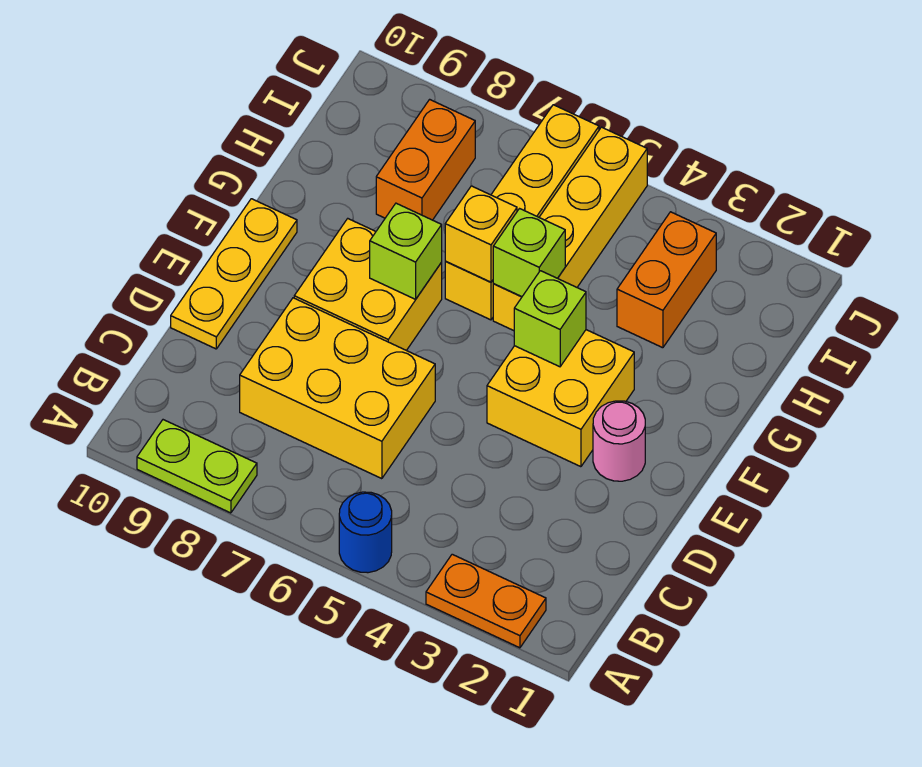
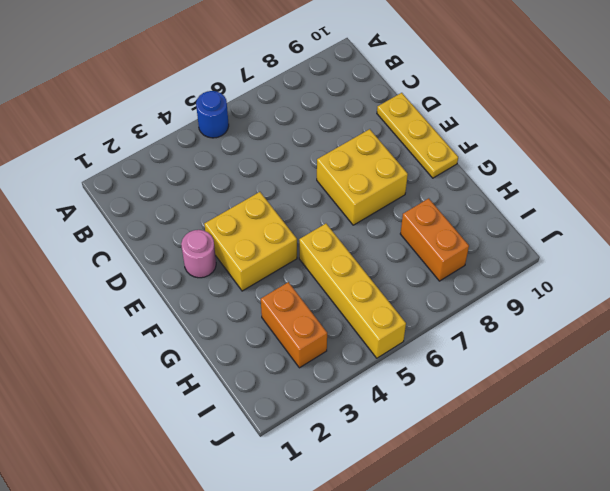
none -> orange plate A2:A3 level 1
none -> lime plate A8:A9 level 1
none -> yellow brick C6:D8 level 1

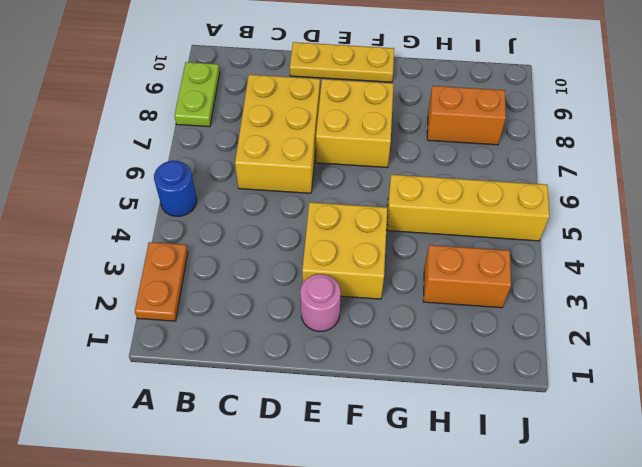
none -> yellow brick G6:J6 level 1
none -> lime brick F4 level 2
none -> lime brick F7 level 2

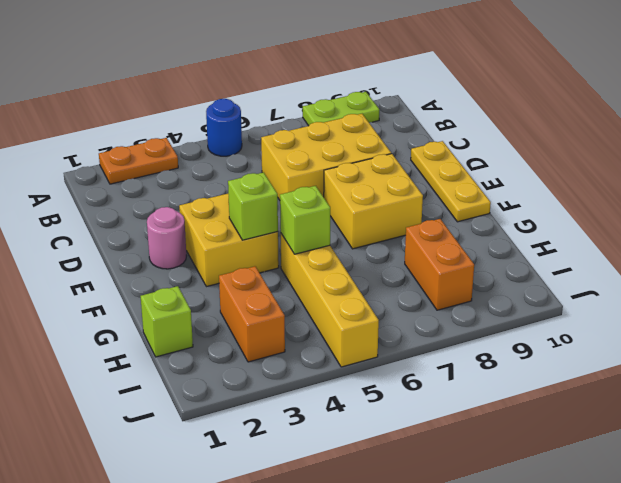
lime brick H1 level 1 -> lime brick F7 level 2
none -> yellow brick G6:J6 level 1
none -> yellow brick G6 level 2

